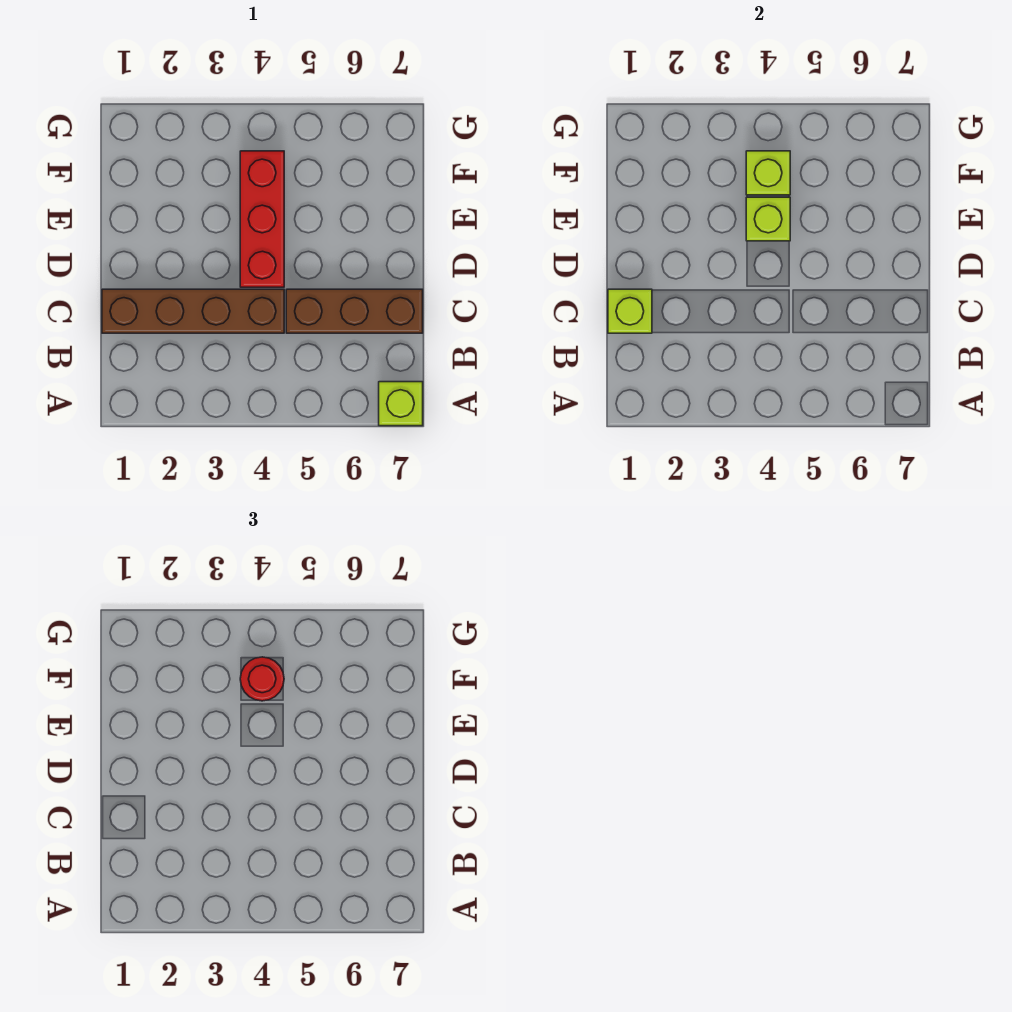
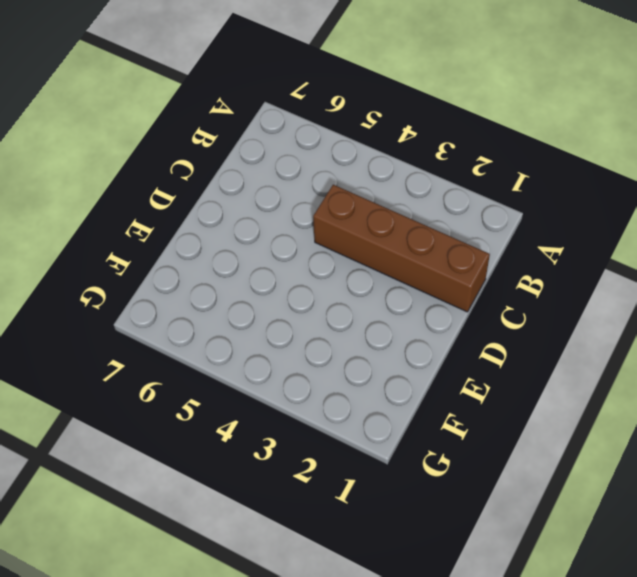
none -> lime brick A7 level 1
none -> brown brick C5:C7 level 1

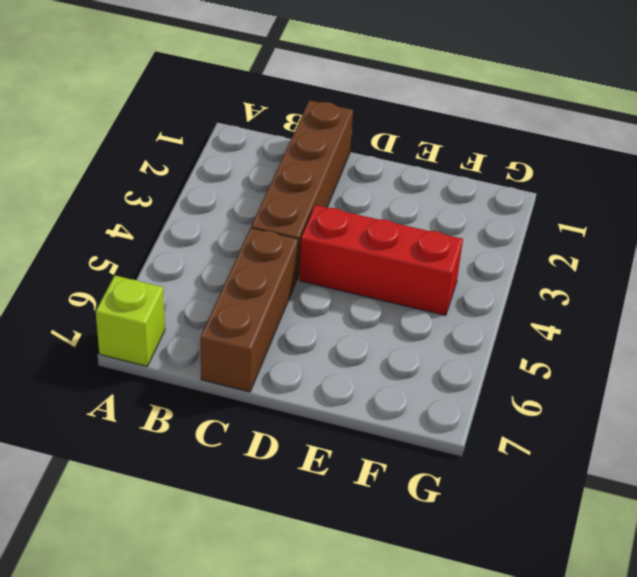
none -> lime brick C1 level 2
none -> lime brick E4 level 2

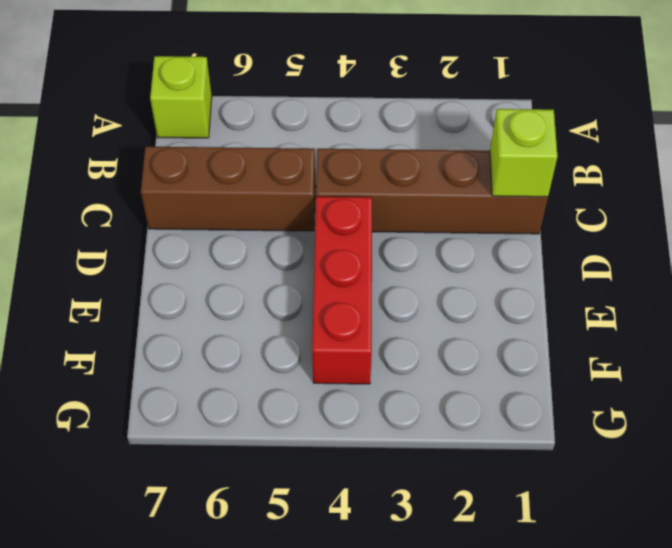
none -> lime brick E4 level 2
none -> lime brick F4 level 2

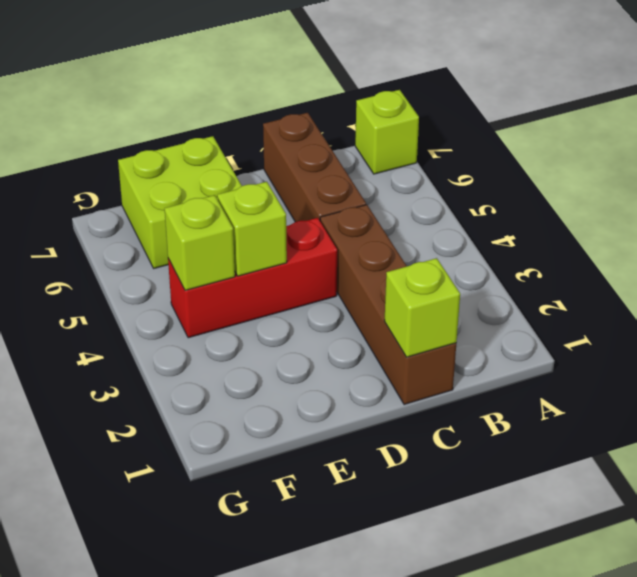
lime brick E6:F7 level 1 -> none
none -> red round brick F4 level 3

